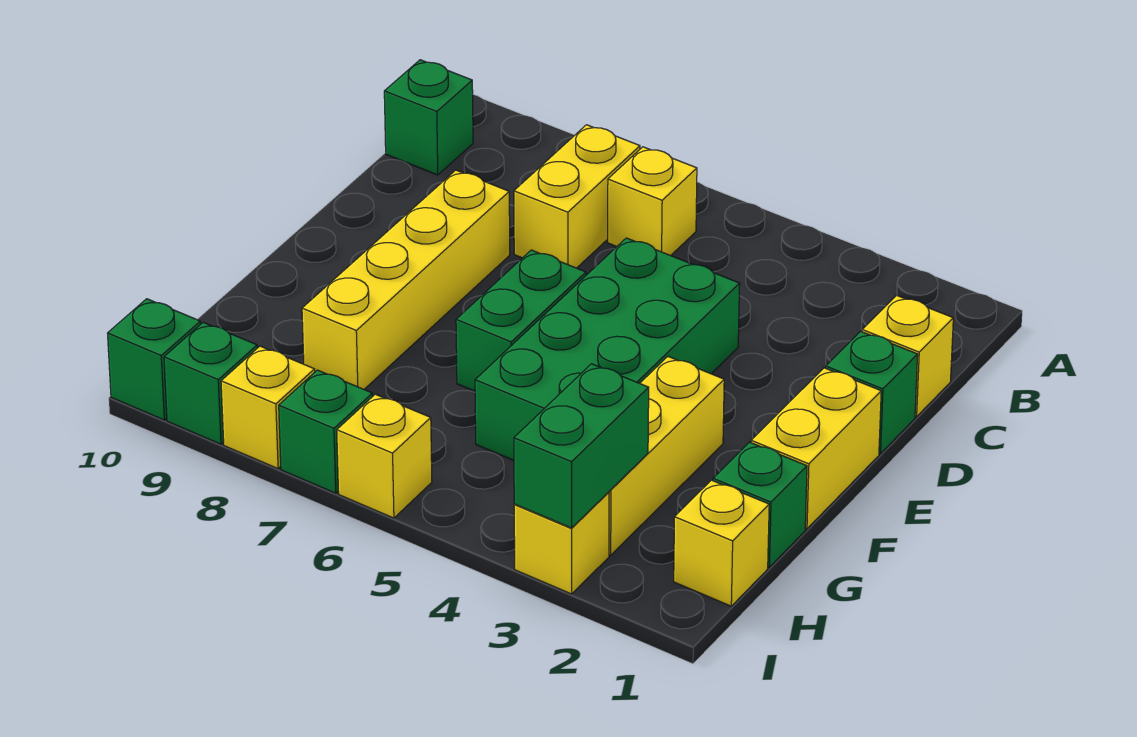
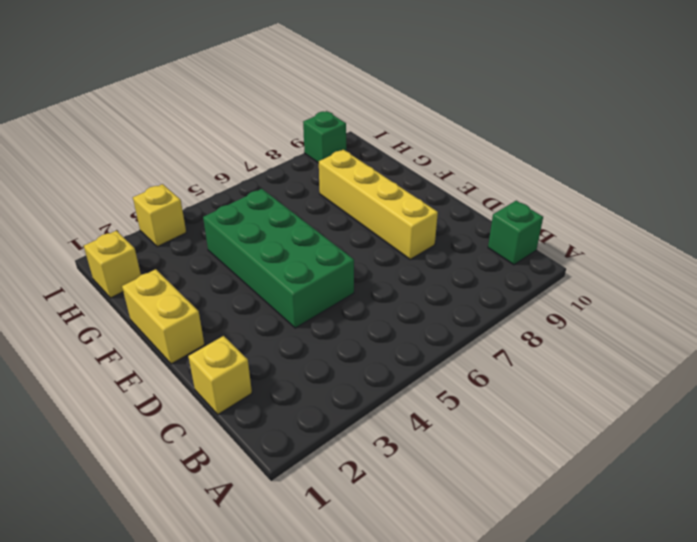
none -> yellow brick B6 level 1
none -> yellow brick B7:C7 level 1
none -> green brick D1 level 1

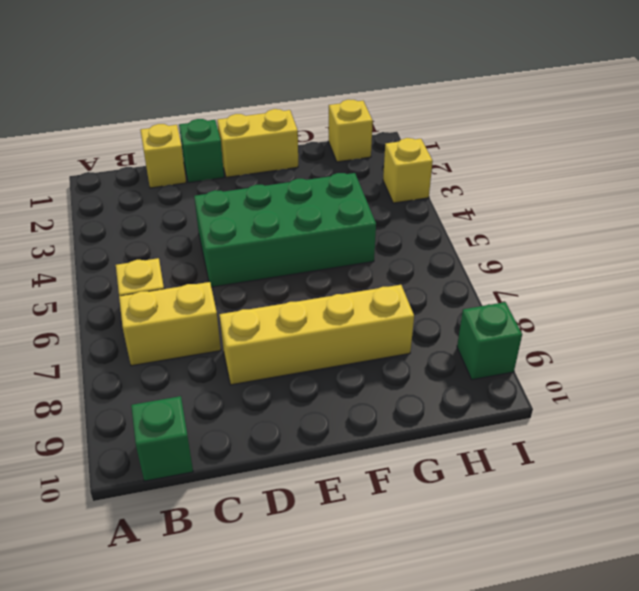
none -> green brick E6:F6 level 1
none -> yellow brick F3:H3 level 1
none -> green brick G1 level 1

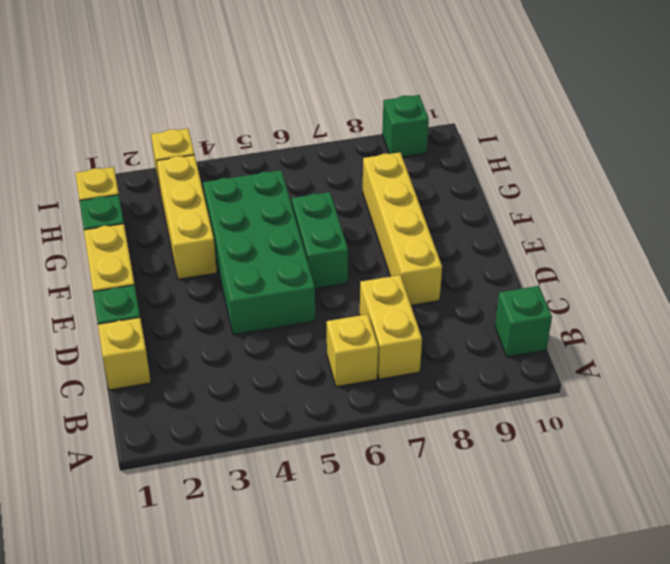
none -> yellow brick I6 level 1
none -> green brick I7 level 1
none -> yellow brick I8 level 1

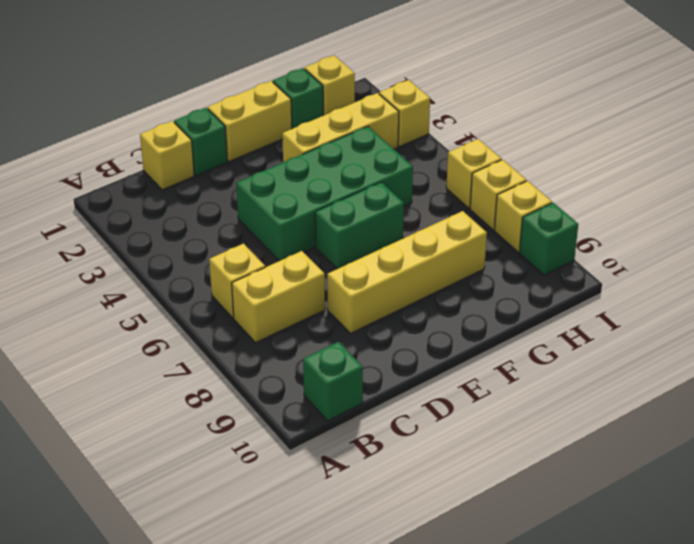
yellow brick I7 level 1 -> green brick I7 level 1
none -> green brick I10 level 1
none -> green brick H3:I3 level 2

